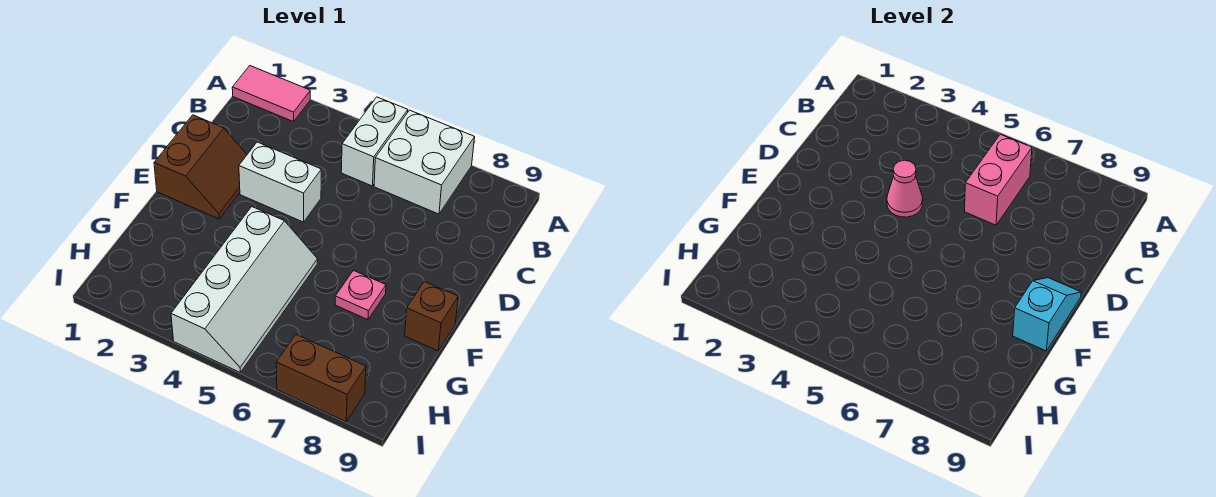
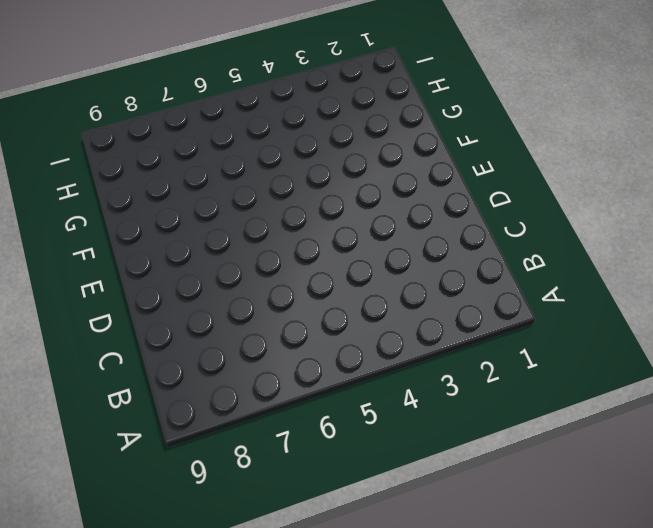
none -> pink tile A1:A2 level 1
none -> white brick A5:B5 level 1
none -> white brick A6:B7 level 1

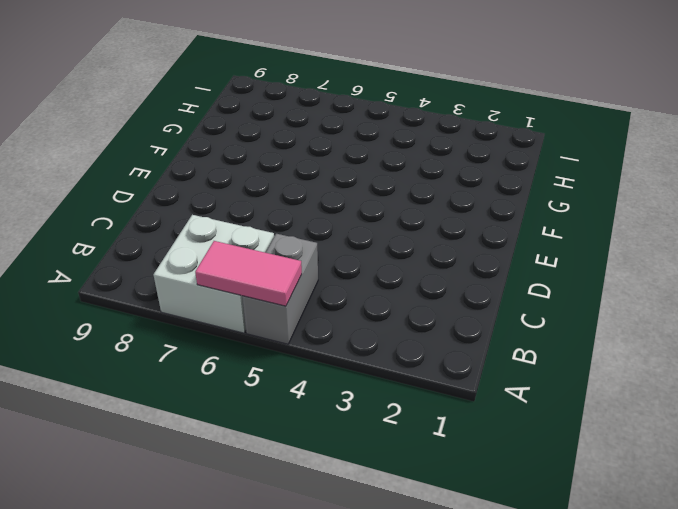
grey brick A5:B5 level 1 -> white brick A5:B5 level 1
pink tile A5:A6 level 2 -> pink tile A1:A2 level 1
none -> brown slope D1:E2 level 1 top 1
none -> white brick D3:D4 level 1
none -> white slope F4:I5 level 1 top 4

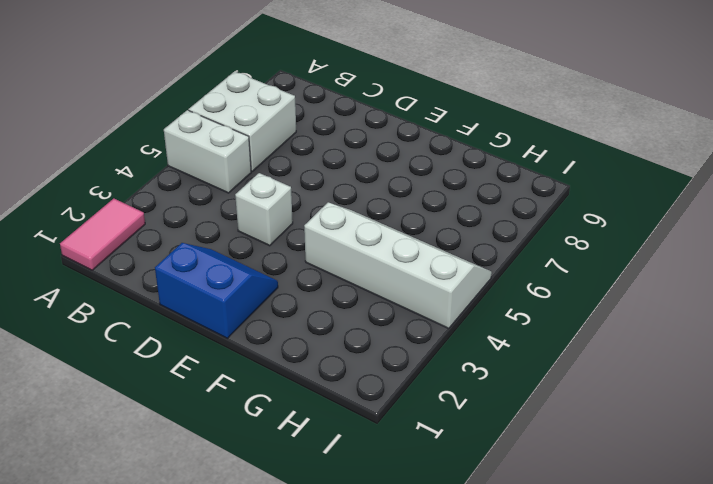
blue slope D1:E2 level 1 top 1 -> brown slope D1:E2 level 1 top 1
white brick D4 level 1 -> white brick D3:D4 level 1
none -> pink plate F7 level 1
none -> brown brick F9 level 1
none -> brown brick I7:I8 level 1

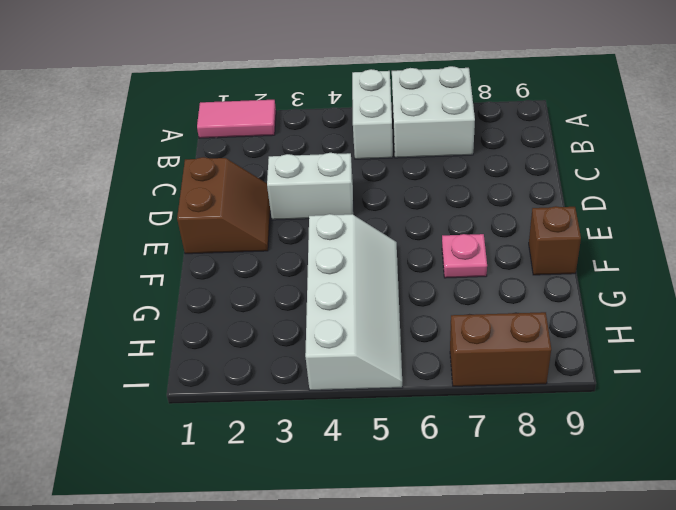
none -> pink brick B6:C6 level 2
none -> pink cone D4 level 2
none -> cyan slope E9:F9 level 2 top F

